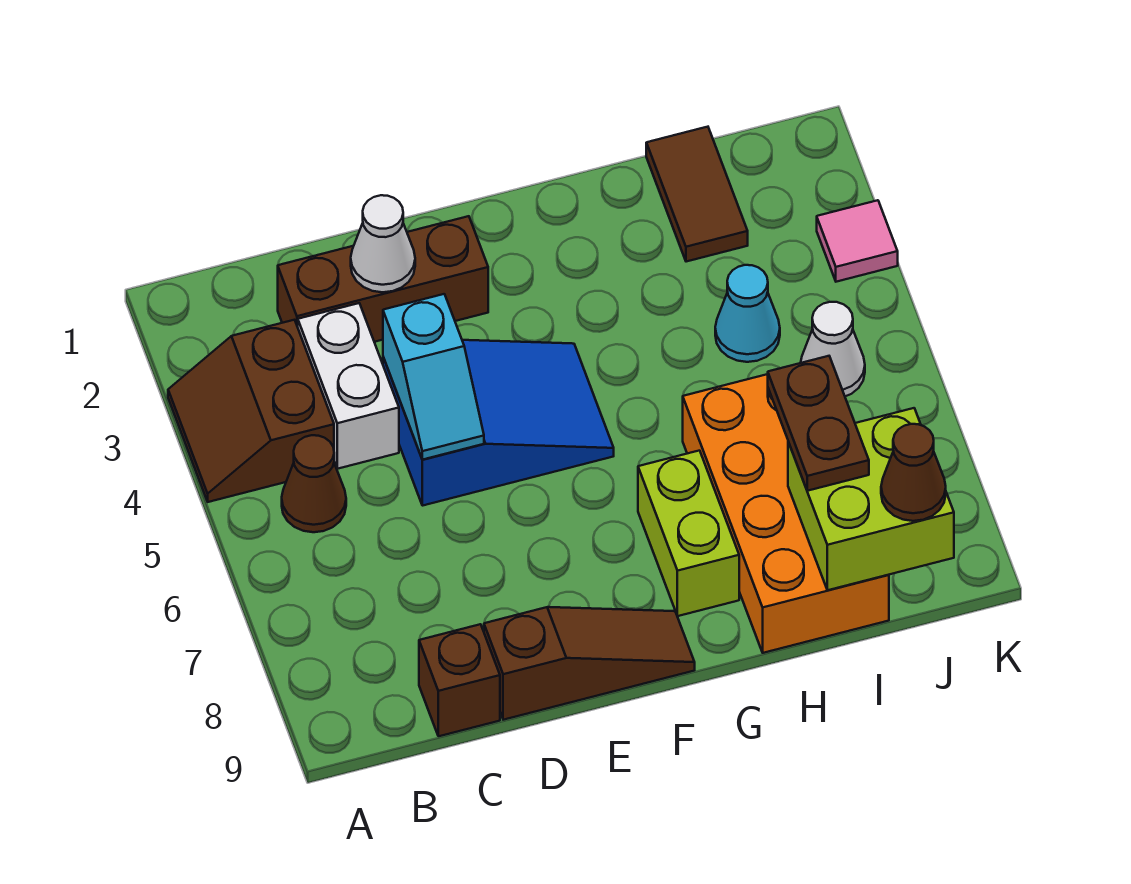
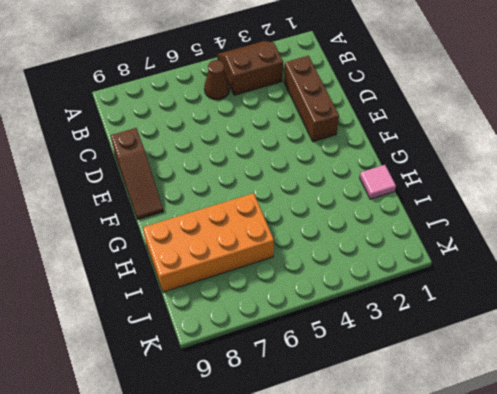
pink tile H1 level 1 -> pink tile K3 level 1
none -> white brick C3:C4 level 1
none -> brown brick C9 level 1
none -> blue slope D4:F5 level 1 top D

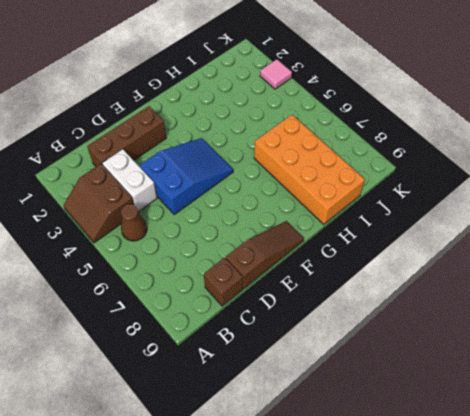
none -> lime brick G7:G8 level 1
none -> brown tile I1:I2 level 1
none -> cyan cone I4 level 1

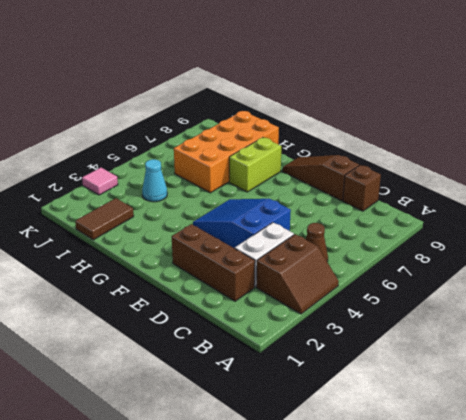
none -> white cone J5 level 1
none -> white cone D2 level 2
none -> cyan slope D4:D5 level 2 top 4

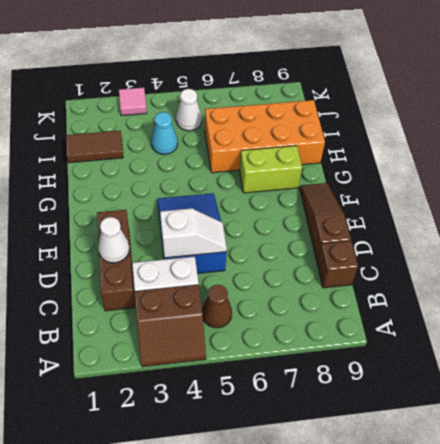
white slope D4:D5 level 2 top 4 -> cyan slope D4:D5 level 2 top 4
none -> lime brick I8:J9 level 2
none -> brown plate I7:I8 level 3
none -> brown cone J9 level 3

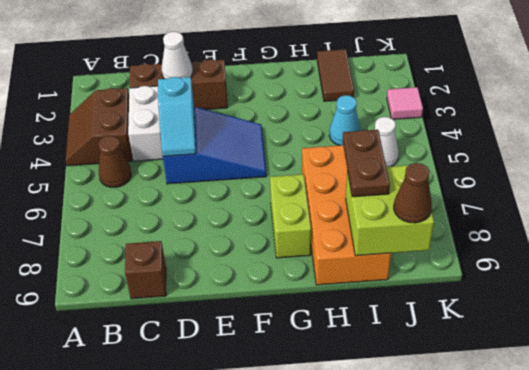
none -> brown slope D9:F9 level 1 top D

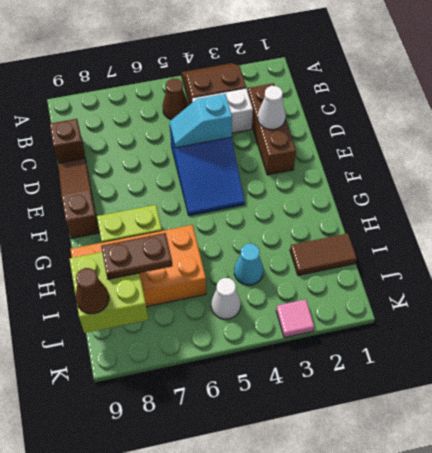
brown slope D9:F9 level 1 top F -> brown slope D9:F9 level 1 top D

